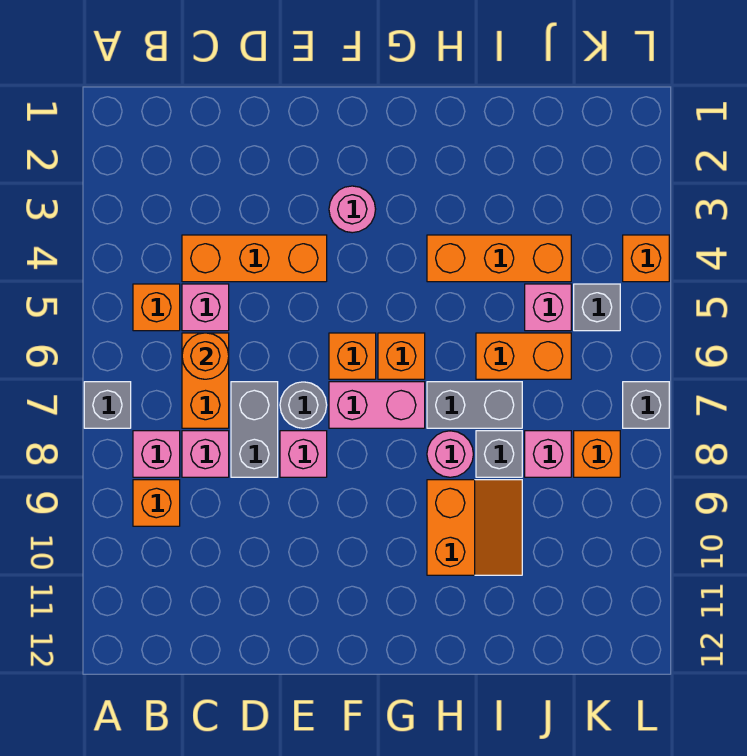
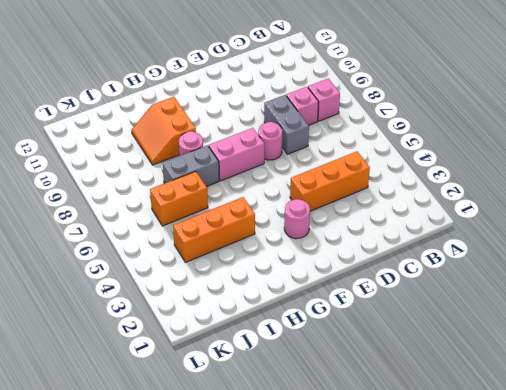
pink round brick E7 level 1 -> grey round brick E7 level 1
none -> grey brick A7 level 1
none -> orange brick B5 level 1
none -> orange brick B9 level 1

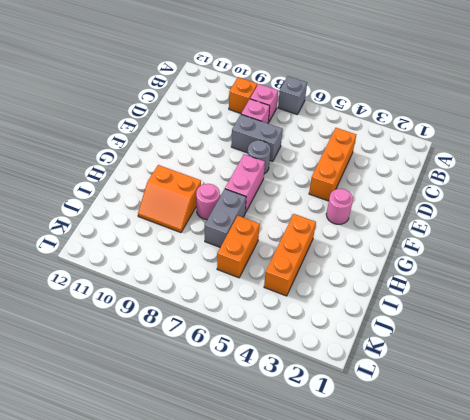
none -> orange brick B5 level 1
none -> pink brick C5 level 1
none -> orange brick C6:C7 level 1

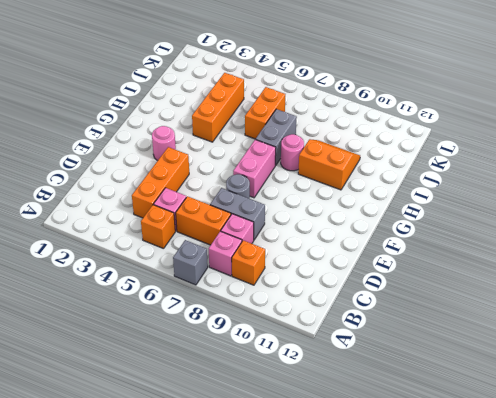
none -> pink brick E8 level 1
none -> orange brick F6 level 1
none -> orange brick G6 level 1

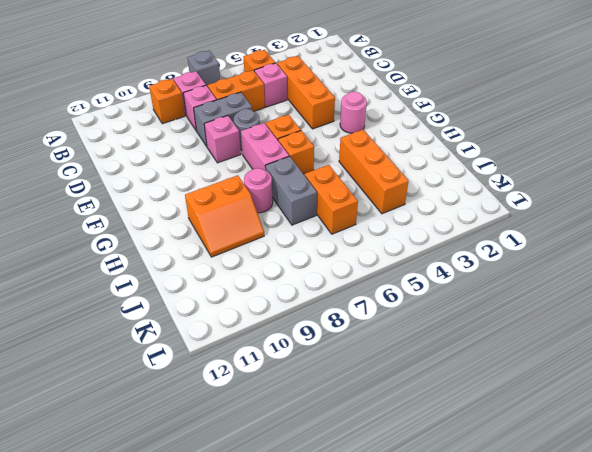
none -> grey brick I8 level 1
none -> pink brick J5 level 1
none -> pink brick J8 level 1

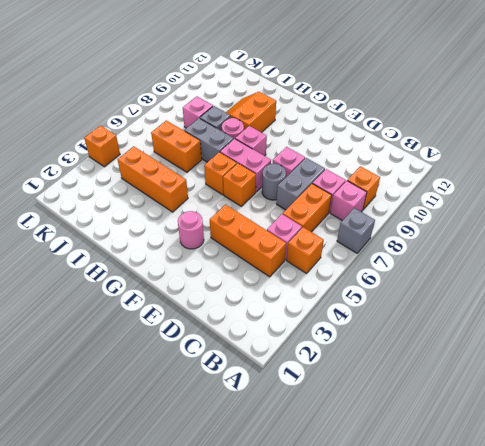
pink brick G8 level 1 -> pink brick J5 level 1
none -> grey brick K5 level 1
none -> orange brick K8 level 1
none -> grey brick L7 level 1

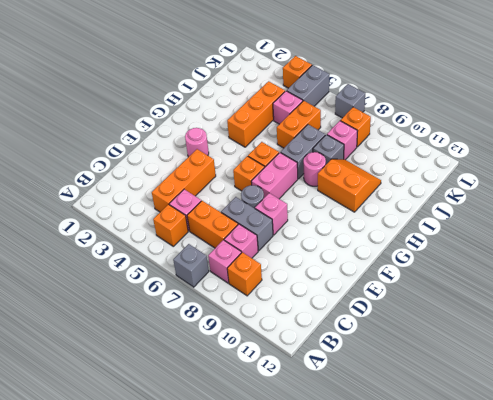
grey brick K5:L5 level 1 -> grey brick K5 level 1
none -> orange round brick C6 level 2

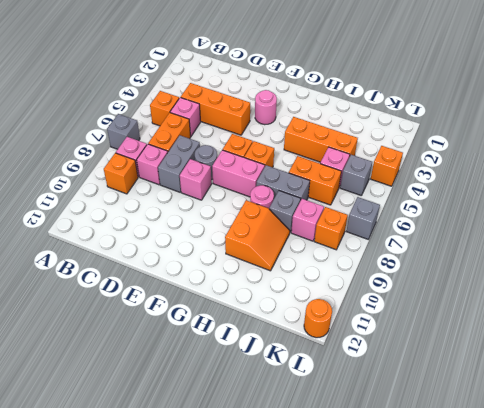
orange round brick L12 level 1 -> orange round brick C6 level 2

